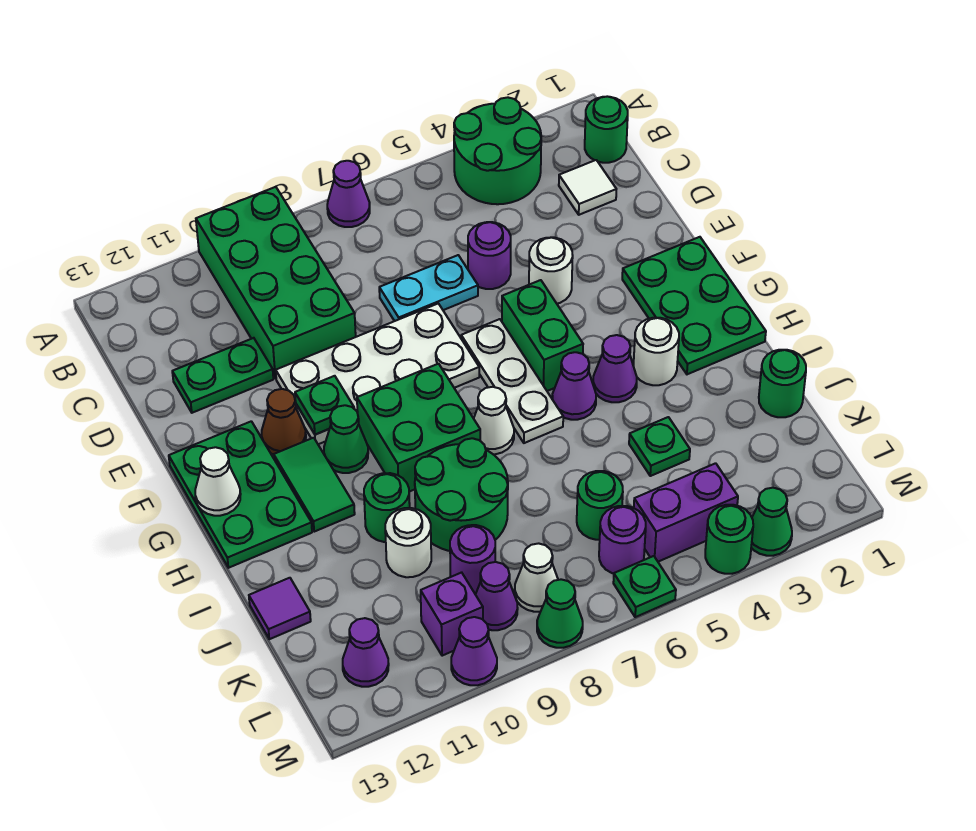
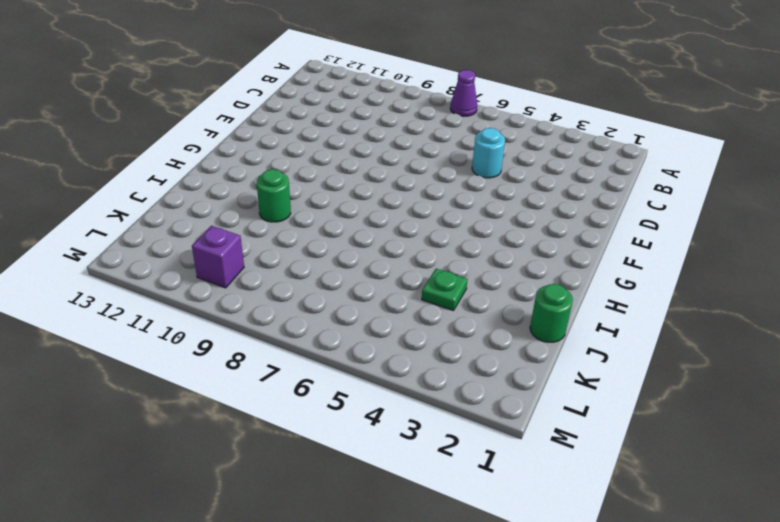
cyan round brick D5 level 1 -> purple round brick D5 level 1
none -> green round brick A3:B4 level 1
none -> green brick A9:D10 level 1
none -> green round brick B1 level 1
none -> white tile C2 level 1

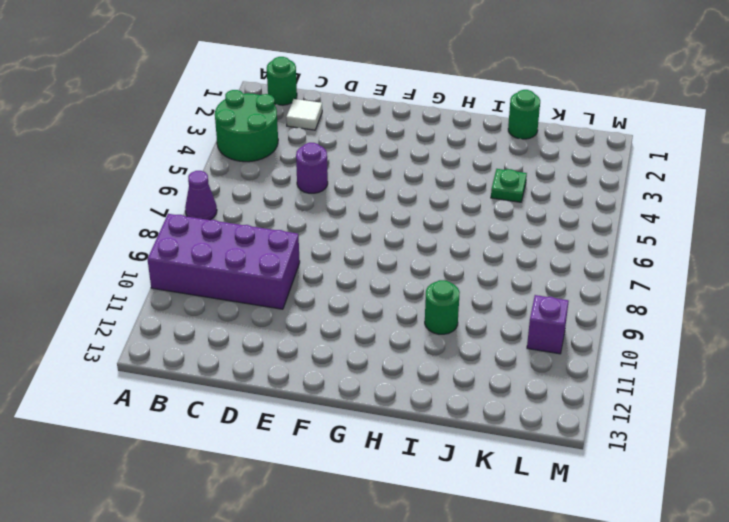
purple brick A9:D10 level 1 -> green brick A9:D10 level 1
none -> cyan plate D6:D7 level 1
none -> green plate D11:D12 level 1
none -> white round brick E4 level 1
none -> white plate E7:F10 level 1

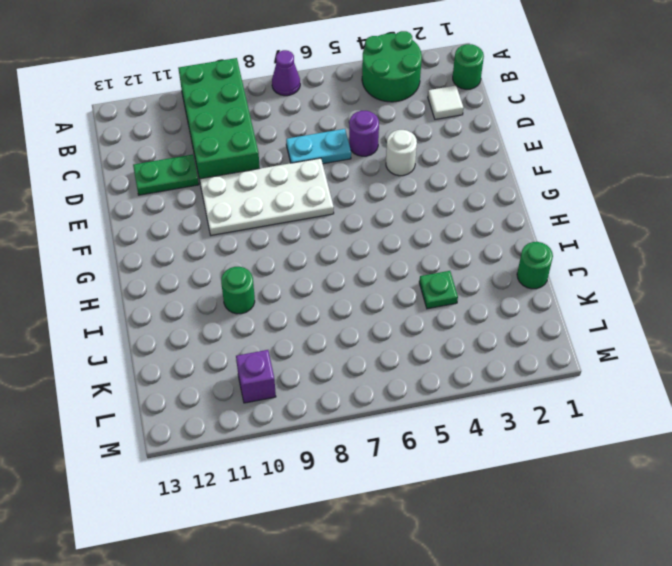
none -> green plate F1:H2 level 1
none -> green brick F5:G5 level 1
none -> white plate F6:H6 level 1
none -> brown cone F11 level 1

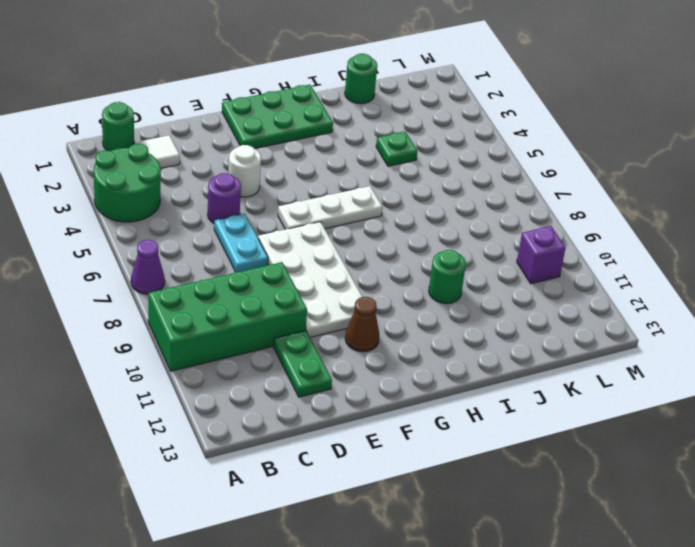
none -> green brick F5:G5 level 1
none -> green plate F12:H13 level 1
none -> green brick G8:H9 level 1
none -> green cone G10 level 1

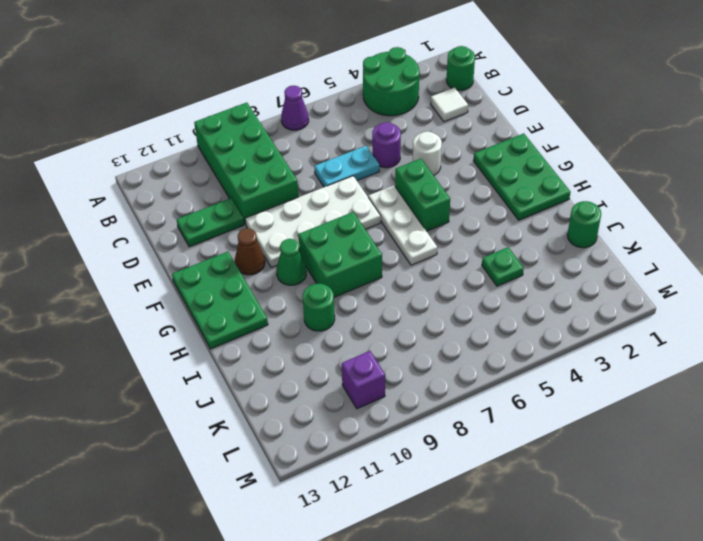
none -> green tile G11:H11 level 1
none -> white round brick H3 level 1
none -> purple cone H4 level 1
none -> purple cone H5 level 1

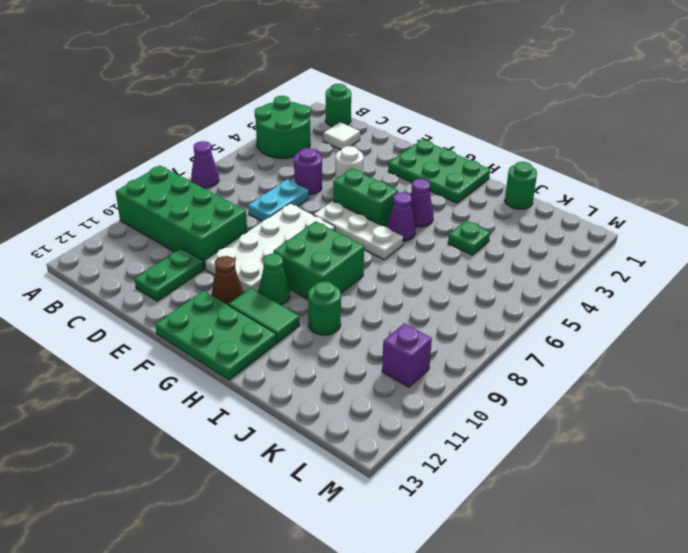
none -> white round brick H3 level 1
none -> white cone H7 level 1
none -> green round brick I8:J9 level 1
none -> white round brick J10 level 1

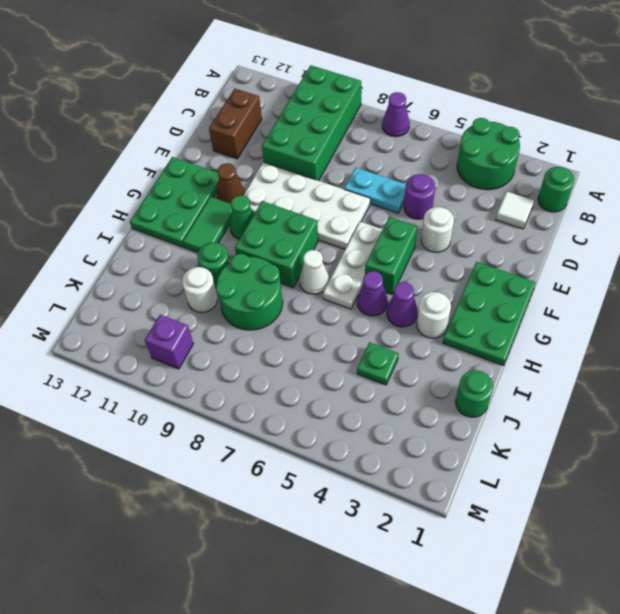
brown brick C12:D12 level 1 -> green plate D11:D12 level 1
none -> purple tile J13 level 1
none -> green round brick K6 level 1
none -> purple round brick K9 level 1
none -> purple brick L4:L5 level 1

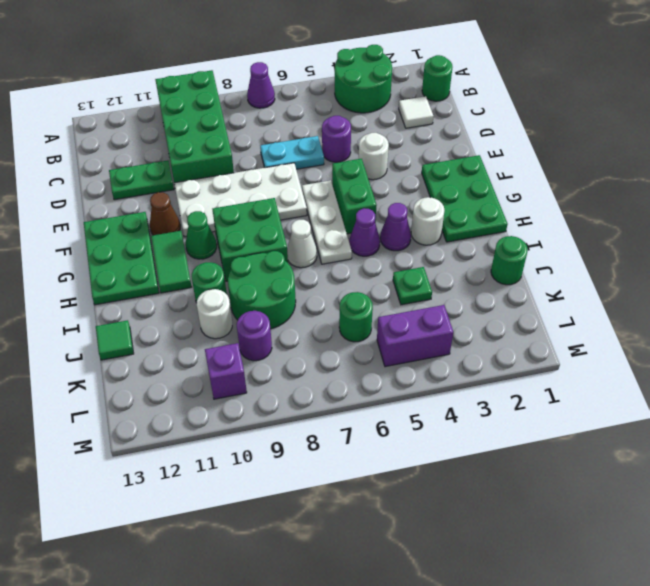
green tile J13 level 1 -> purple tile J13 level 1
none -> purple round brick L6 level 1
none -> white cone L8 level 1
none -> purple cone L9 level 1
none -> purple cone L12 level 1

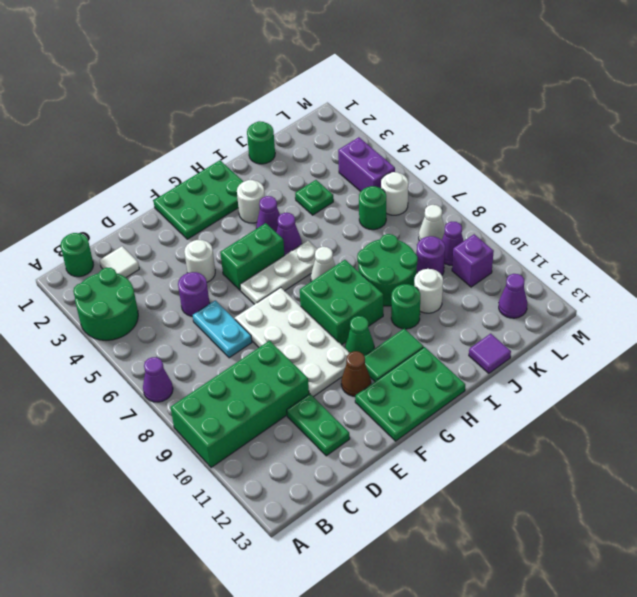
white round brick L6 level 1 -> purple round brick L6 level 1
none -> green cone M3 level 1
none -> green round brick M4 level 1
none -> green plate M6 level 1
none -> green cone M8 level 1

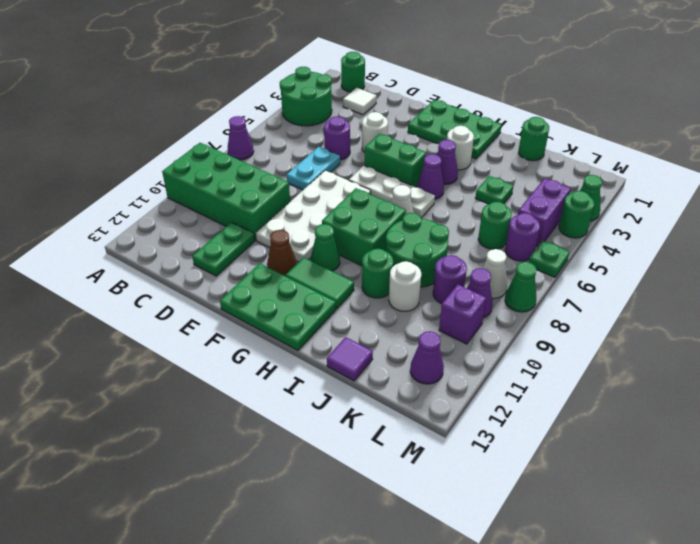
none -> purple cone M10 level 1
none -> green plate F10 level 2
none -> white cone G13 level 2

